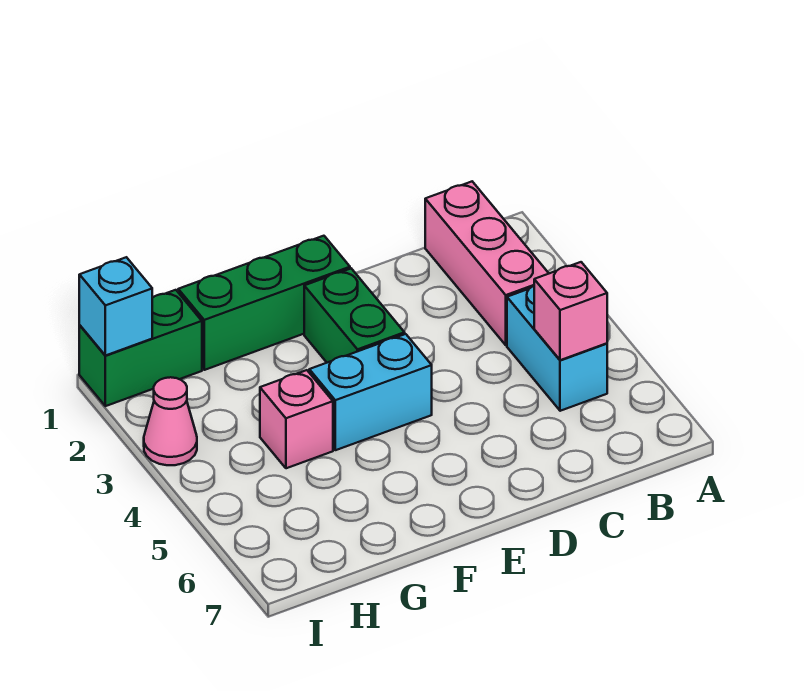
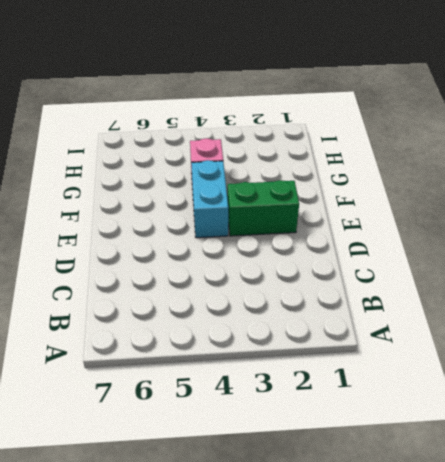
none -> pink brick B1:B3 level 1
none -> cyan brick B4:B5 level 1

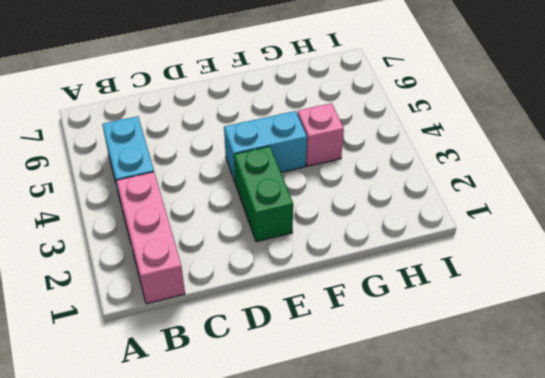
none -> green brick E1:G1 level 1
none -> green brick H1:I1 level 1

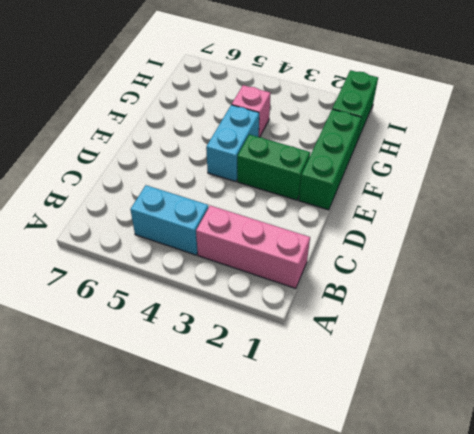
none -> pink cone I3 level 1
none -> pink brick B5 level 2

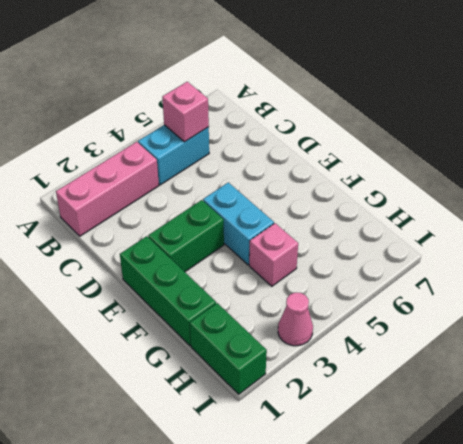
none -> cyan brick I1 level 2

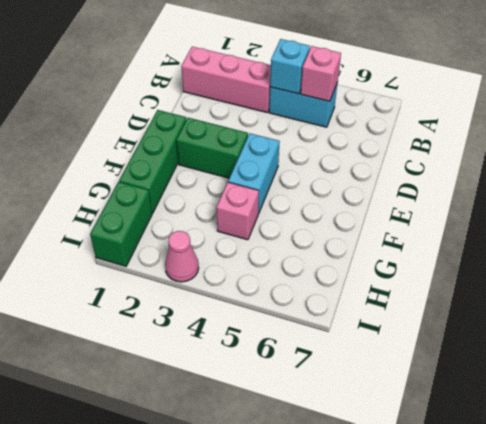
cyan brick B4 level 2 -> cyan brick I1 level 2

